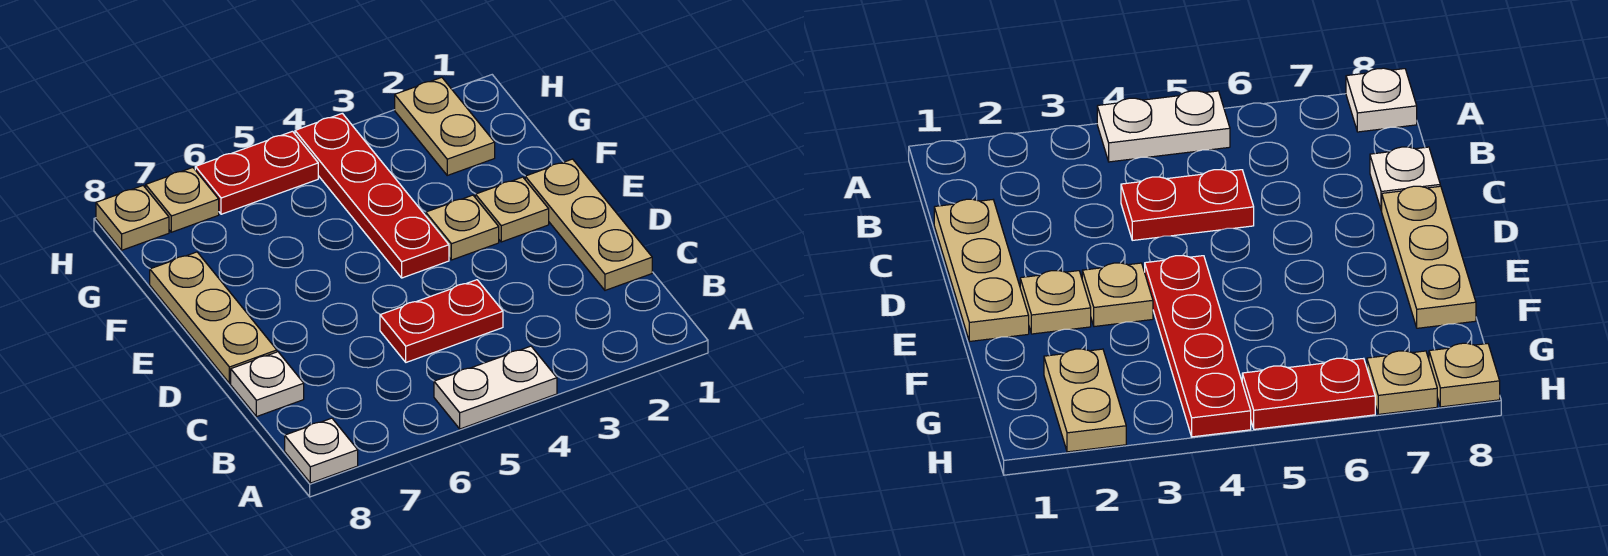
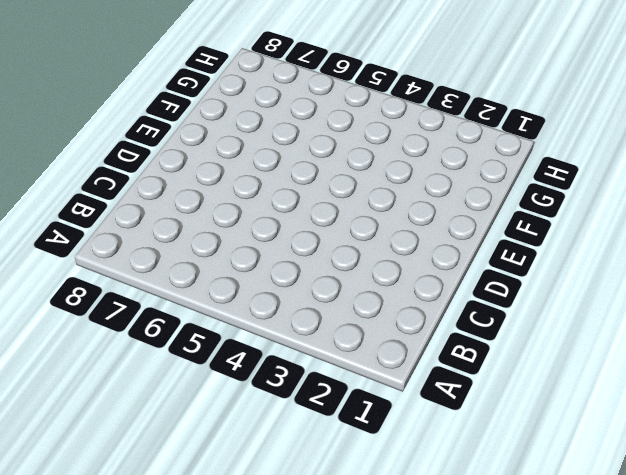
none -> white plate A4:A5 level 1
none -> white plate A8 level 1
none -> tan plate C1:E1 level 1

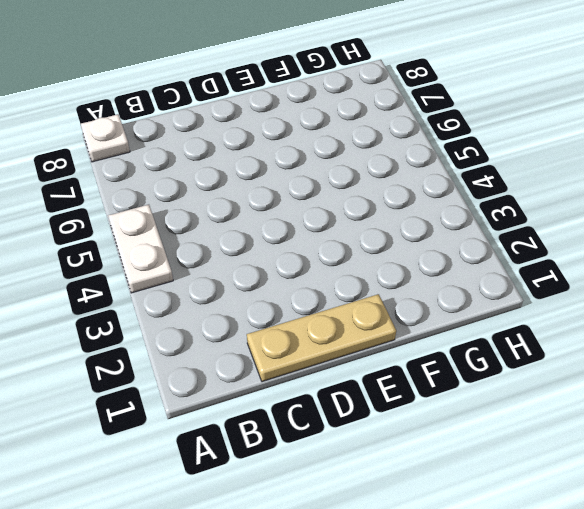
none -> red plate C4:C5 level 1
none -> white plate C8 level 1
none -> tan plate D8:F8 level 1

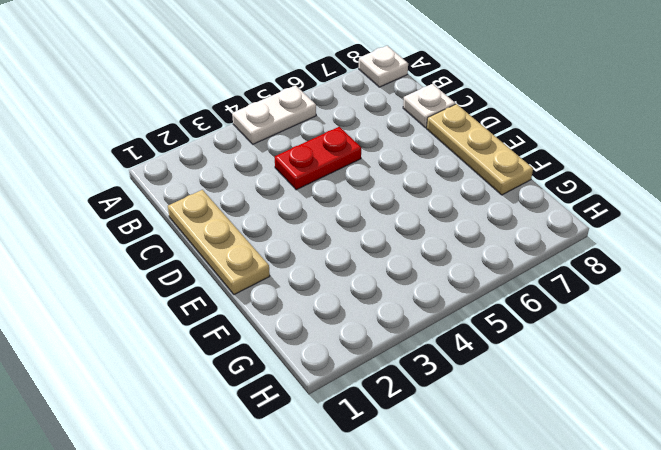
none -> tan plate E2 level 1
none -> tan plate E3 level 1
none -> red plate E4:H4 level 1

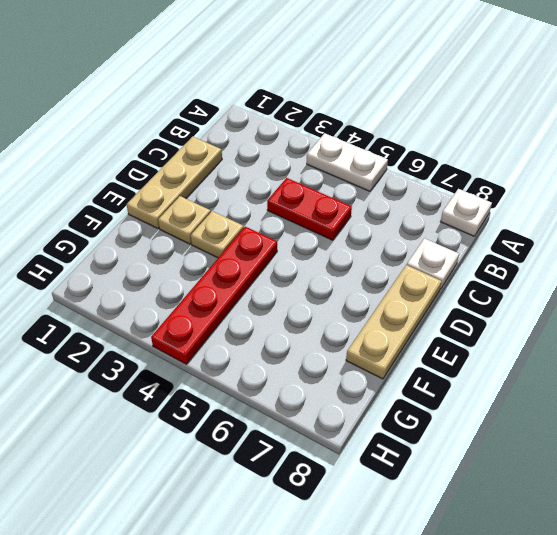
none -> tan plate G2:H2 level 1
none -> red plate H5:H6 level 1
none -> tan plate H7 level 1

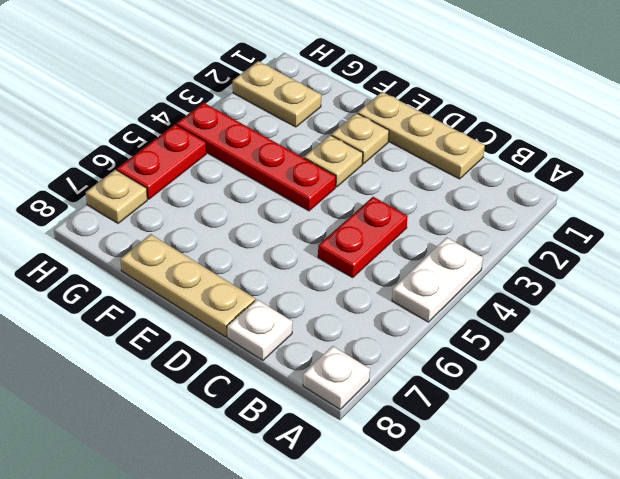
none -> tan plate H8 level 1

